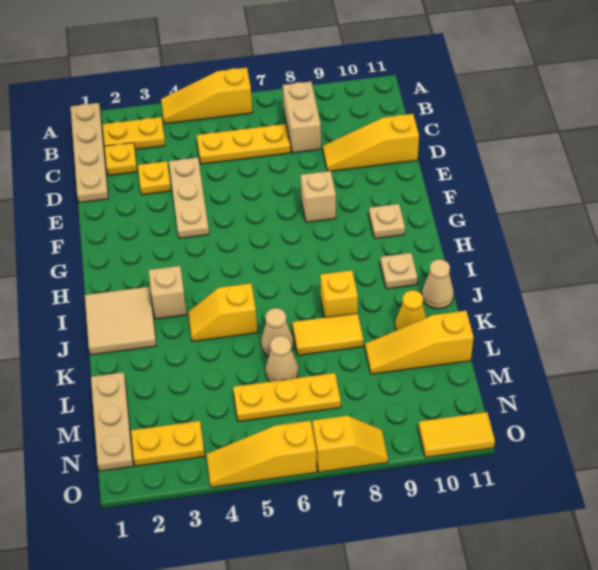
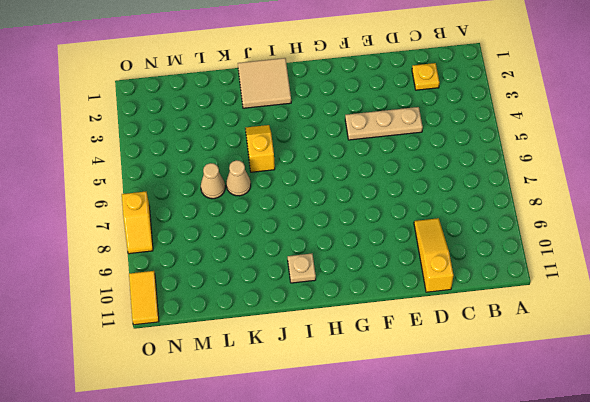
none -> tan plate A1:D1 level 1
none -> yellow slope A4:A6 level 1 top 6
none -> yellow plate B2:B3 level 1

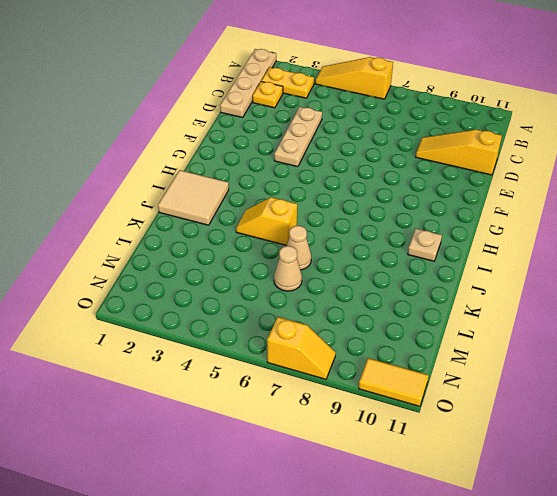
none -> tan brick B8:C8 level 1
none -> yellow plate C5:C7 level 1
none -> yellow plate D3 level 1

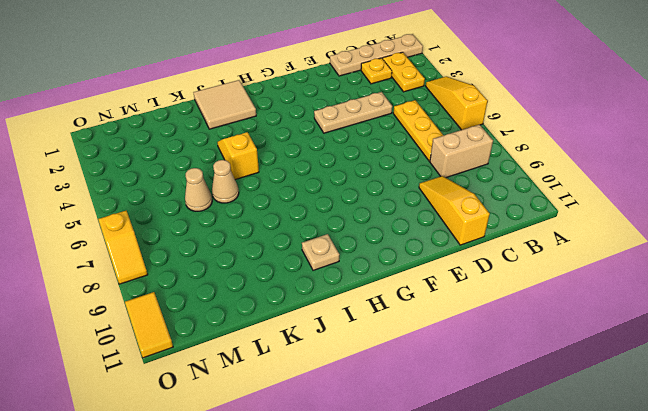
none -> yellow plate D3 level 1
none -> tan brick F8 level 1
none -> tan plate G10 level 1

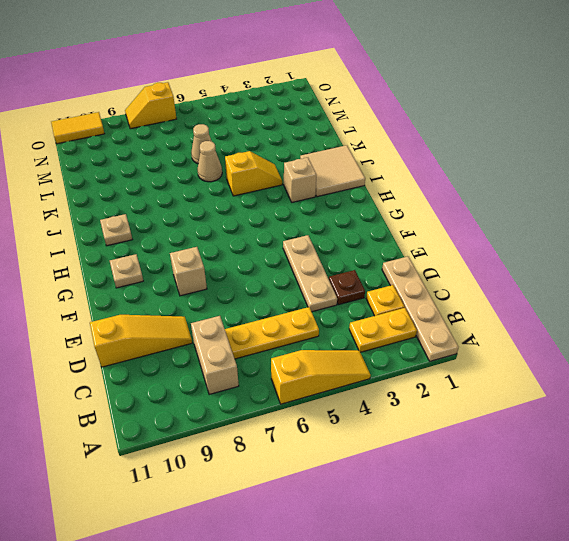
brown plate D3 level 1 -> yellow plate D3 level 1
none -> yellow brick J8 level 1
none -> tan cone J11 level 1
none -> yellow tile K7:K8 level 1

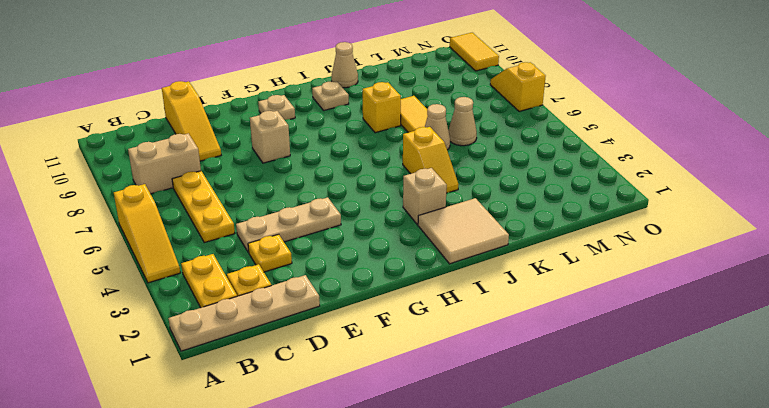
none -> yellow cone K10 level 1
none -> tan plate L1:N1 level 1
none -> yellow slope L9:L11 level 1 top 11

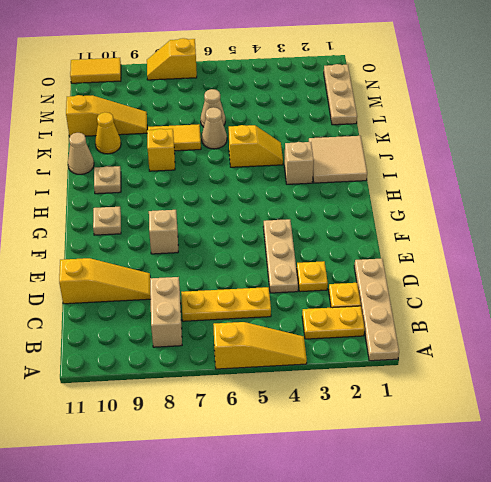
none -> yellow plate M5:M7 level 1
none -> yellow plate N2:N3 level 1
none -> yellow slope O4:O6 level 1 top 6

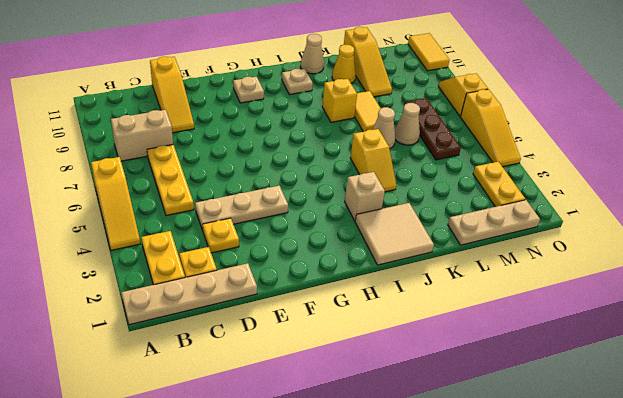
brown plate M5:M7 level 1 -> yellow plate M5:M7 level 1
none -> tan brick F8 level 1

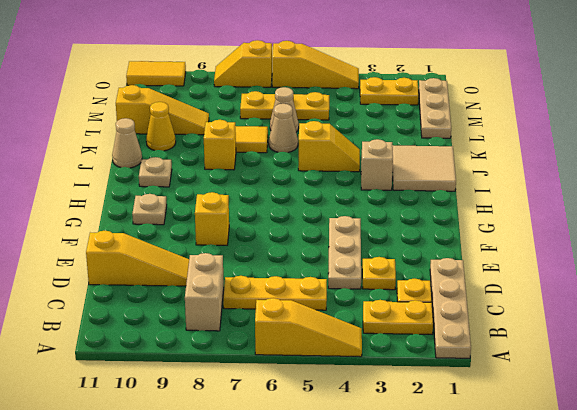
yellow brick F8 level 1 -> tan brick F8 level 1

